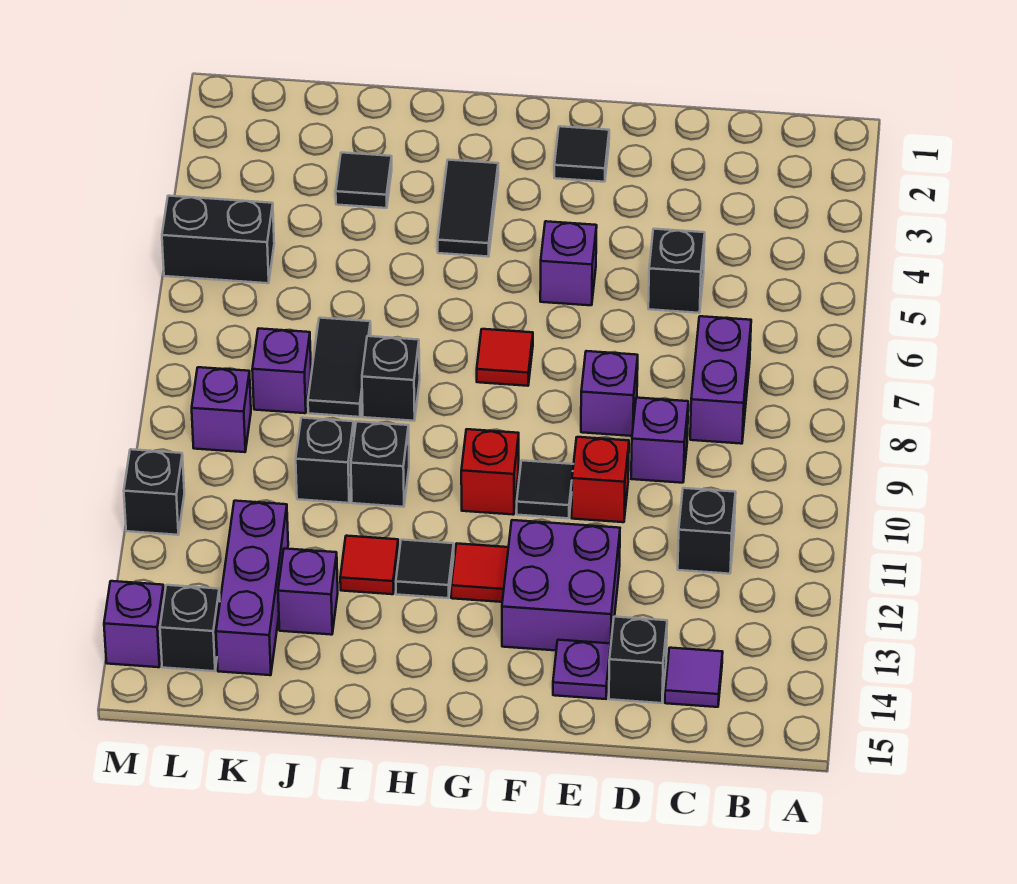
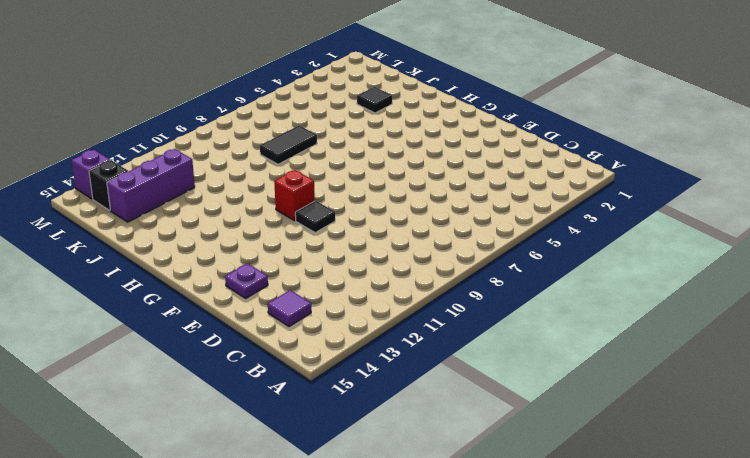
none -> purple brick C7:C8 level 1
none -> black brick C11 level 1
none -> black brick D5 level 1
none -> purple brick D9 level 1

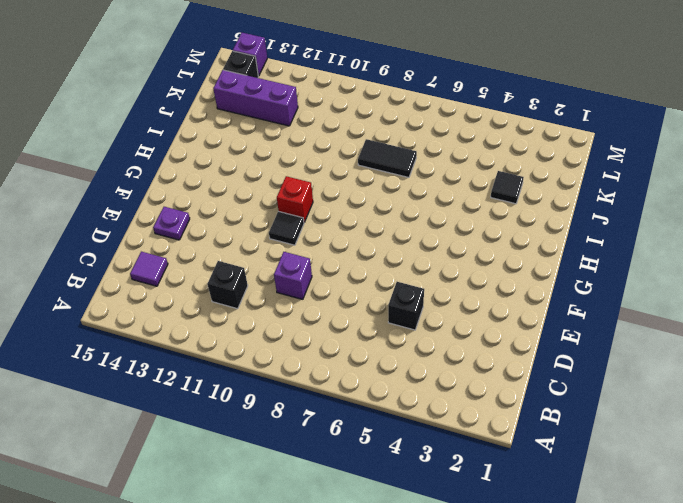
none -> purple brick C7:C8 level 1
none -> black brick D14 level 1
none -> purple brick E8 level 1
none -> red brick E10 level 1

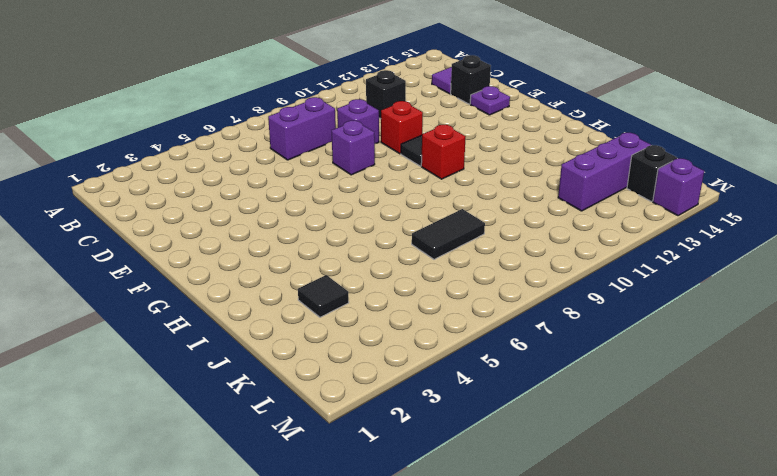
none -> black brick D5 level 1
none -> purple brick E12:F13 level 1
none -> black tile F2 level 1
none -> purple brick F5 level 1

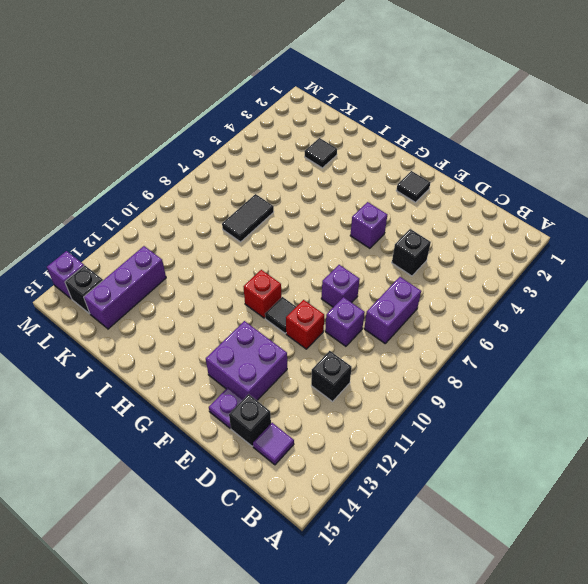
none -> red tile G7 level 1
none -> red tile G12 level 1
none -> black tile H3:H4 level 1
none -> black tile H12 level 1

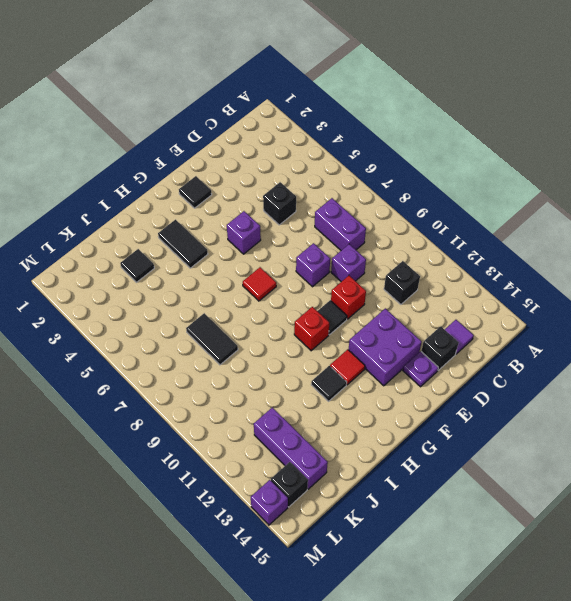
none -> black brick I8 level 1
none -> black brick I10 level 1
none -> red tile I12 level 1
none -> black brick J10 level 1

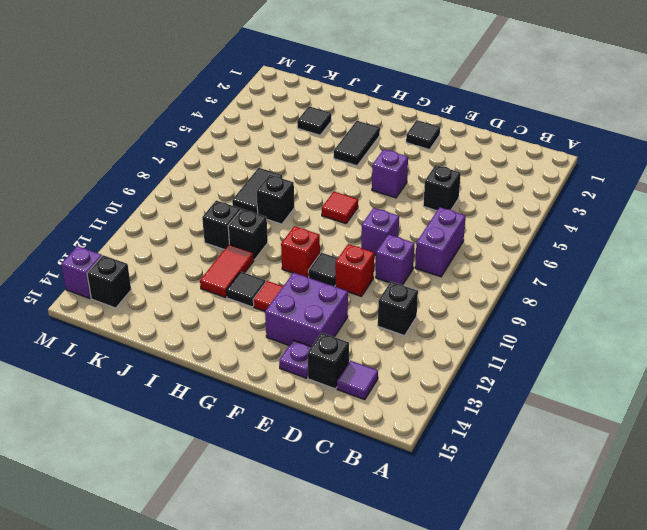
red tile I11:I12 level 1 -> red tile I12 level 1
none -> purple brick J13 level 1
none -> purple brick K8 level 1
none -> purple brick K12:K14 level 1
none -> black brick L5:M5 level 1

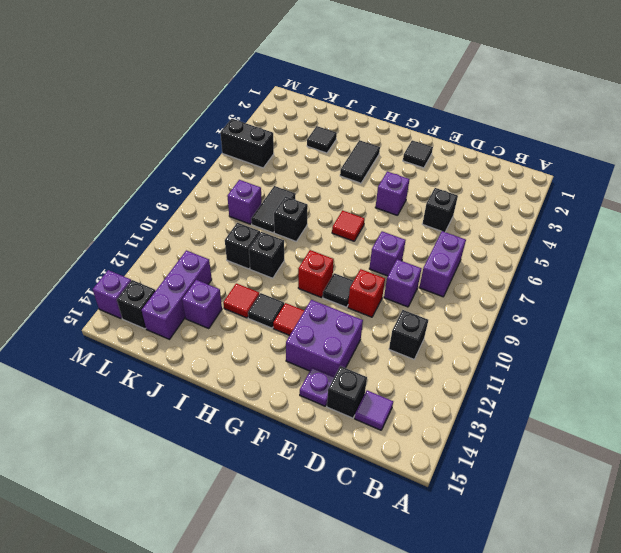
none -> purple brick L9 level 1
none -> black brick M11 level 1

